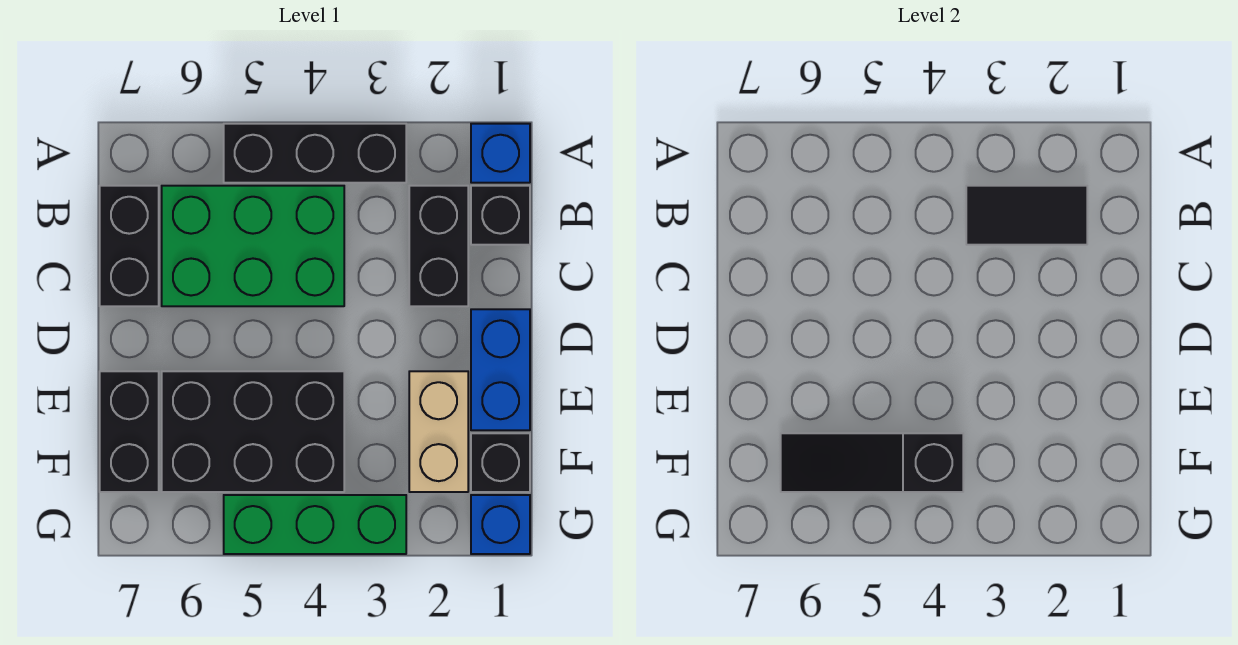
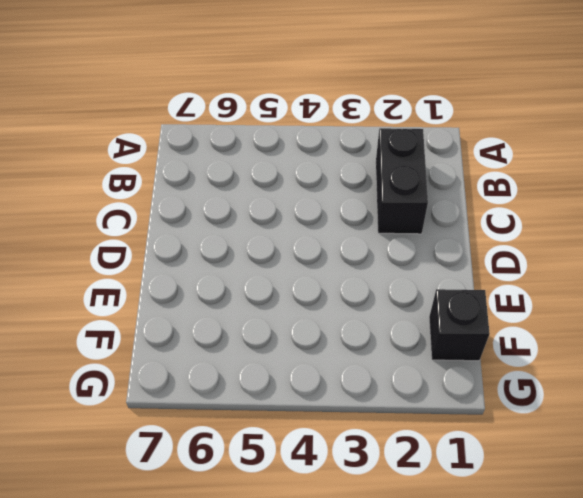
none -> blue brick A1 level 1
none -> black brick A3:A5 level 1
none -> black brick B1 level 1

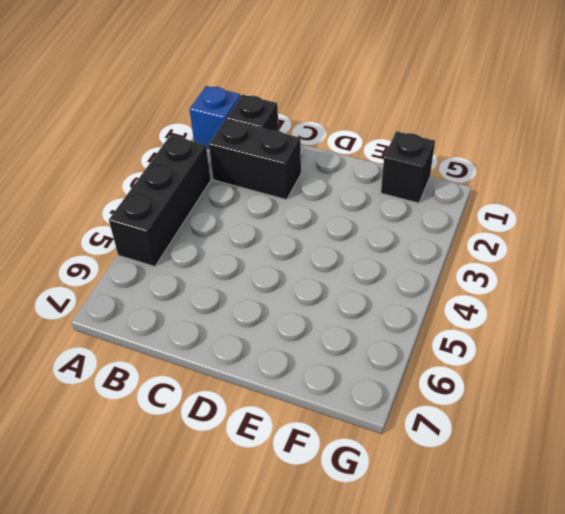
none -> green brick B4:C6 level 1
none -> black brick B7:C7 level 1
none -> blue brick D1:E1 level 1

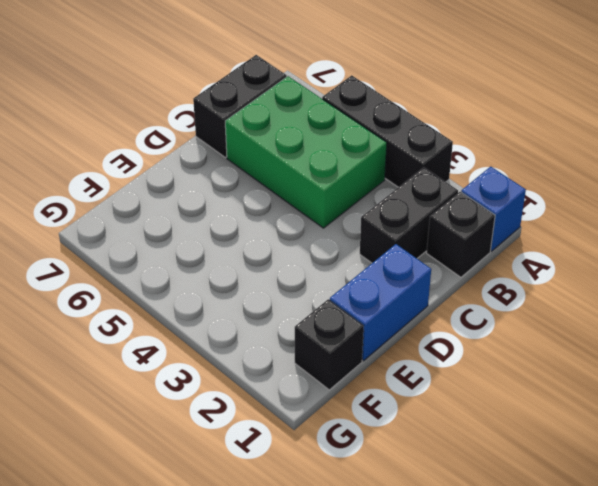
none -> tan brick E2:F2 level 1
none -> black brick E4:F6 level 1
none -> black brick E7:F7 level 1

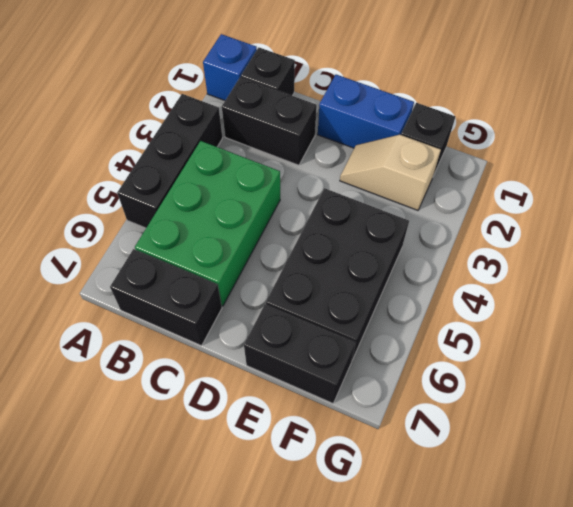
tan slope E2:F2 level 1 top F -> tan brick E2:F2 level 1
none -> blue brick G1 level 1
none -> green brick G3:G5 level 1
none -> black tile B2:B3 level 2

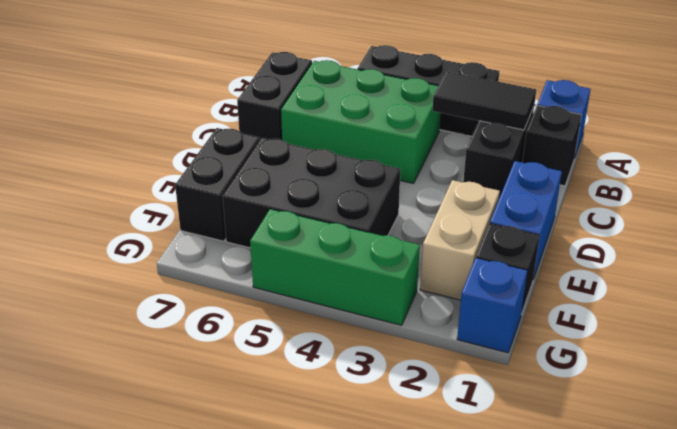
none -> black slope F4:F6 level 2 top 4

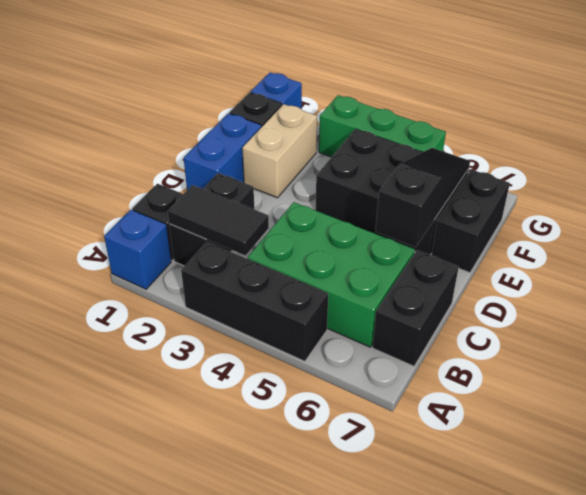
black slope D6:F6 level 2 top D -> black slope F4:F6 level 2 top 4

